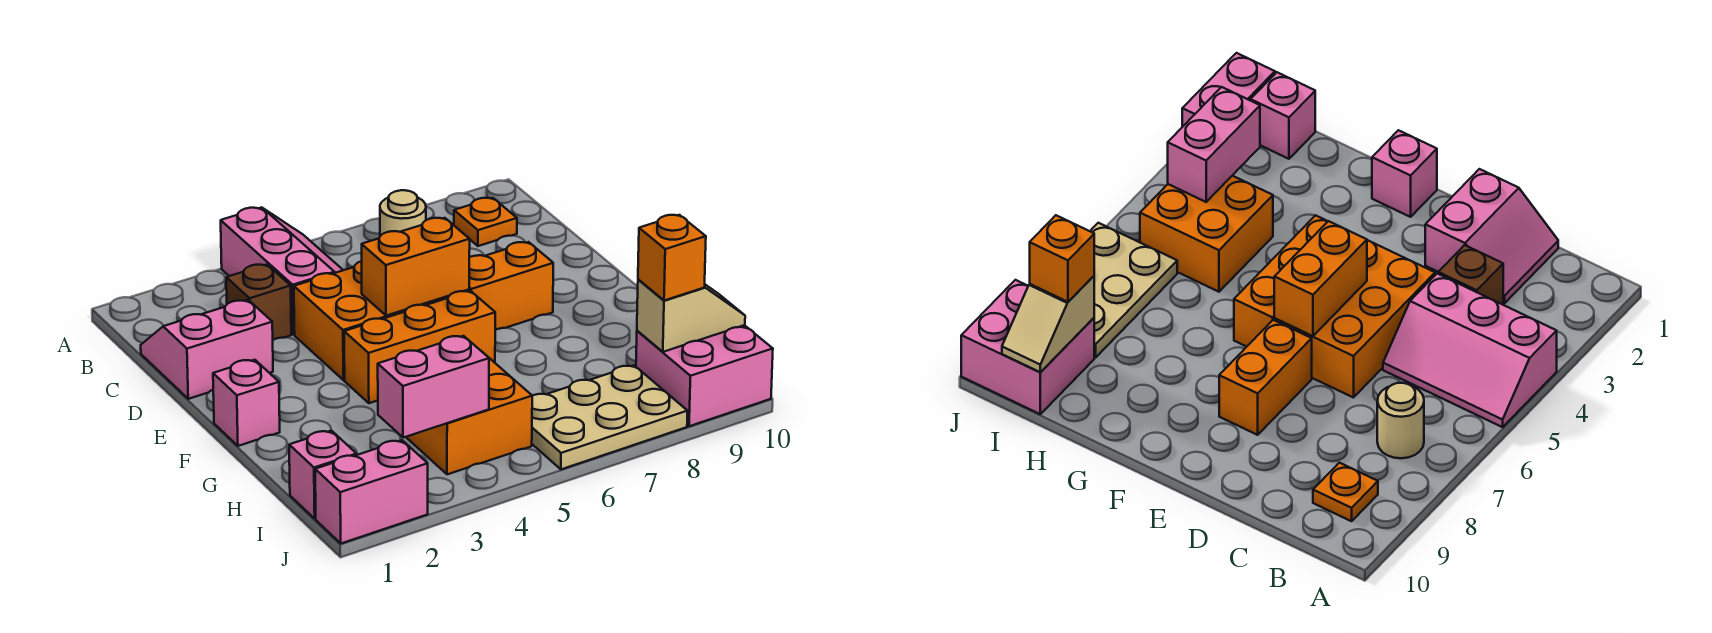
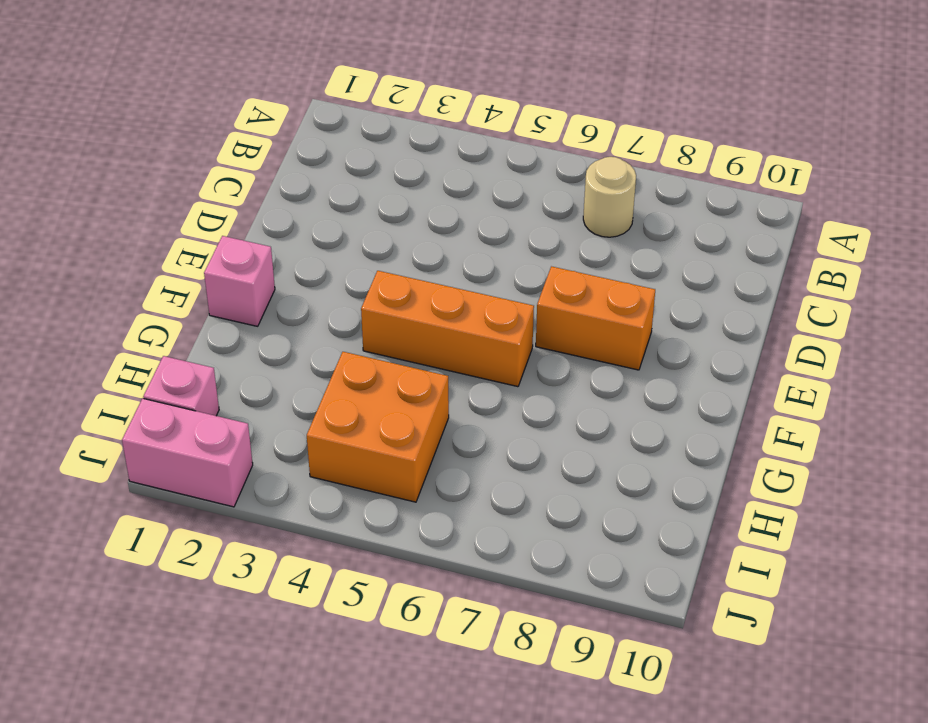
none -> pink slope A4:C5 level 1 top 4
none -> orange plate B9 level 1
none -> pink slope C1:D2 level 1 top D

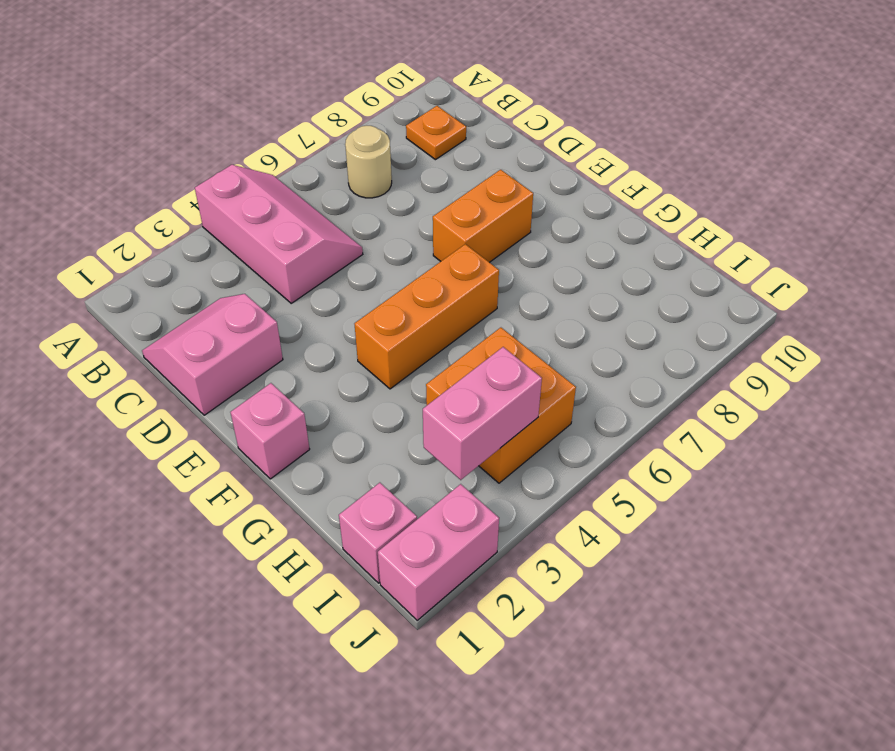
none -> brown brick C3 level 1
none -> orange brick D4:E6 level 1
none -> tan plate I6:J8 level 1

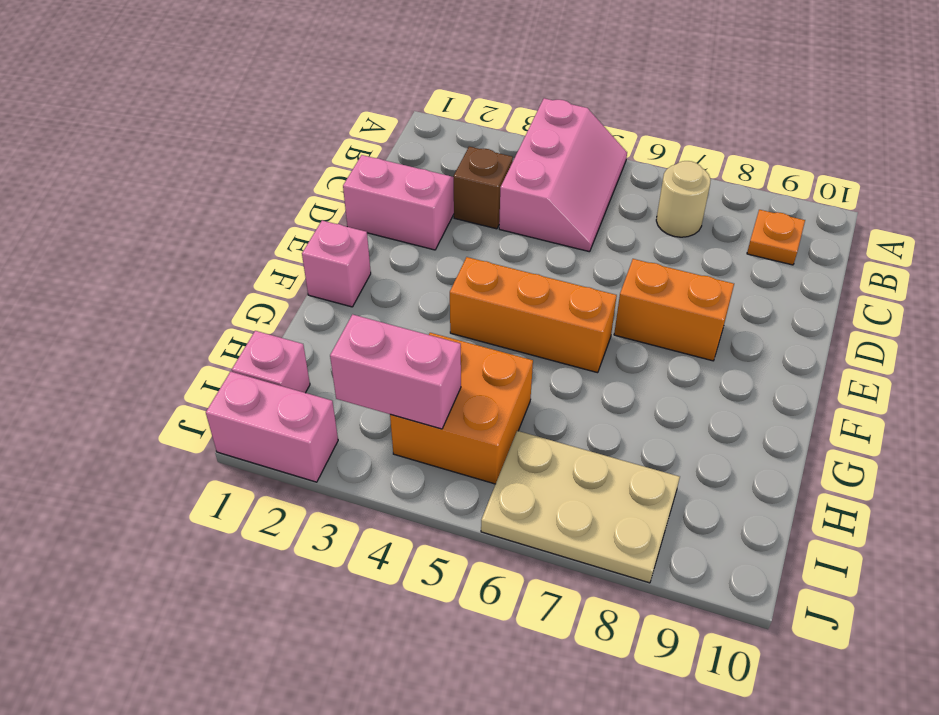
none -> orange brick D4:E6 level 1
none -> pink brick I9:J10 level 1
none -> orange brick E5:E6 level 2

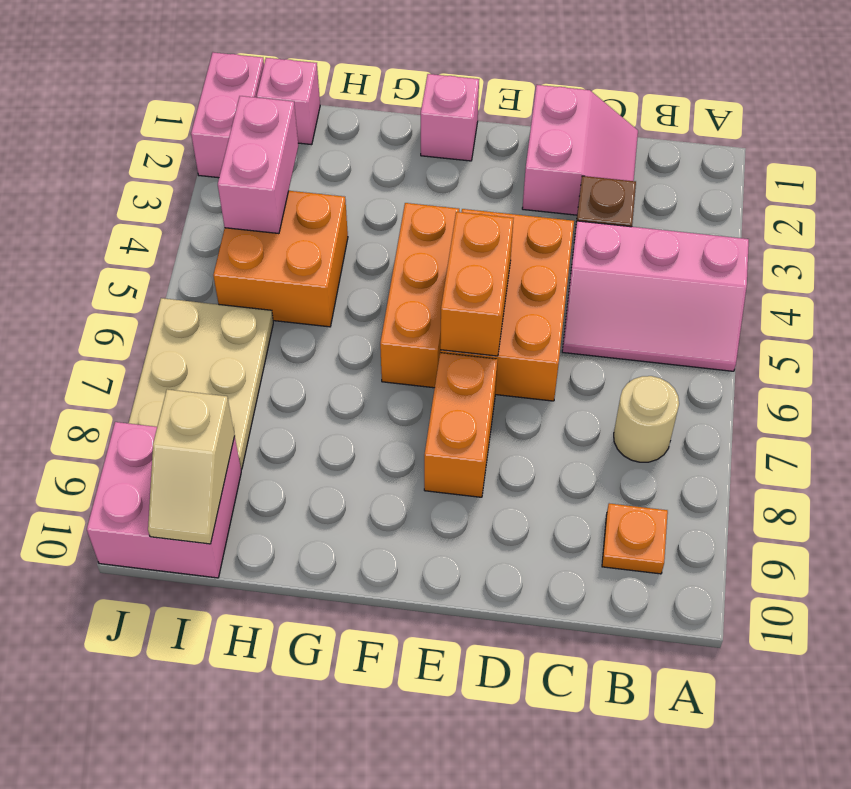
none -> orange brick I9 level 3

